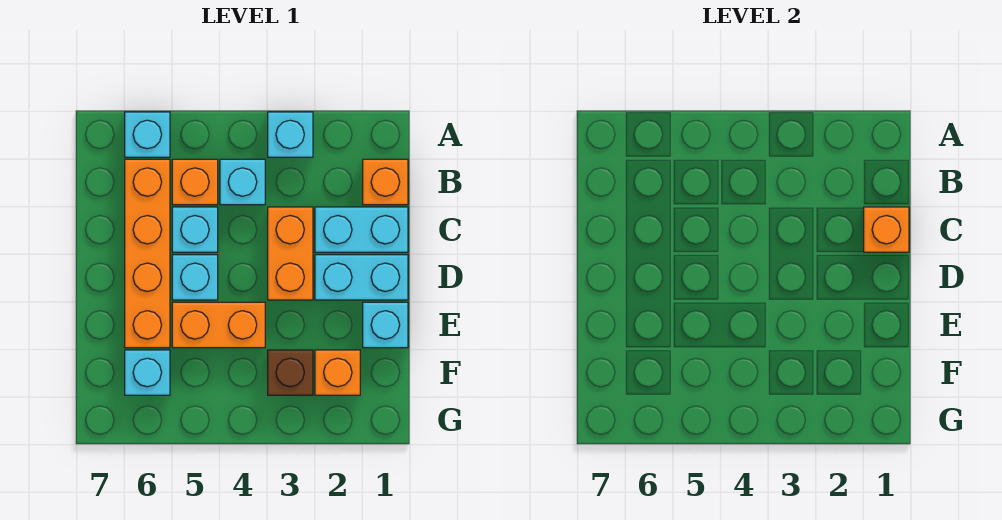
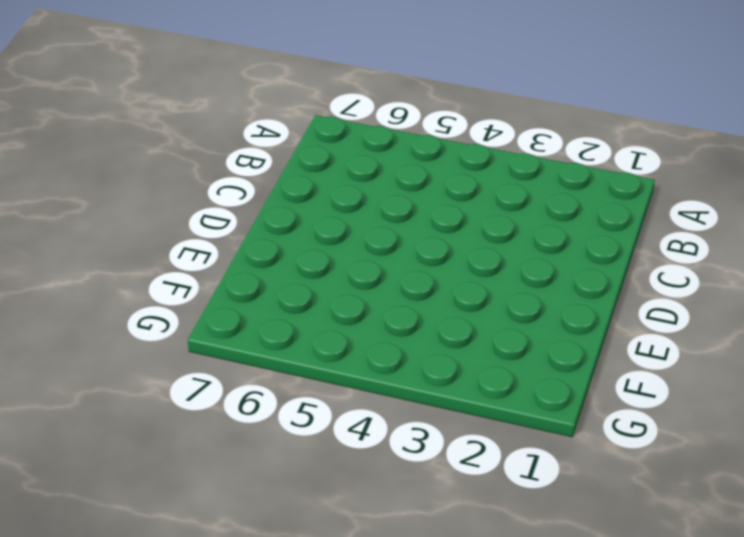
none -> cyan brick A3 level 1
none -> cyan brick A6 level 1
none -> orange brick B1 level 1

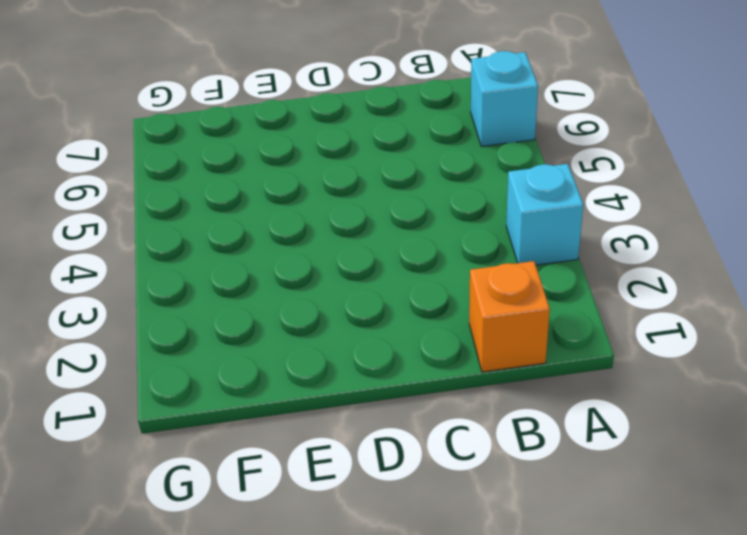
none -> cyan brick B4 level 1
none -> orange brick B5 level 1
none -> orange brick B6:E6 level 1

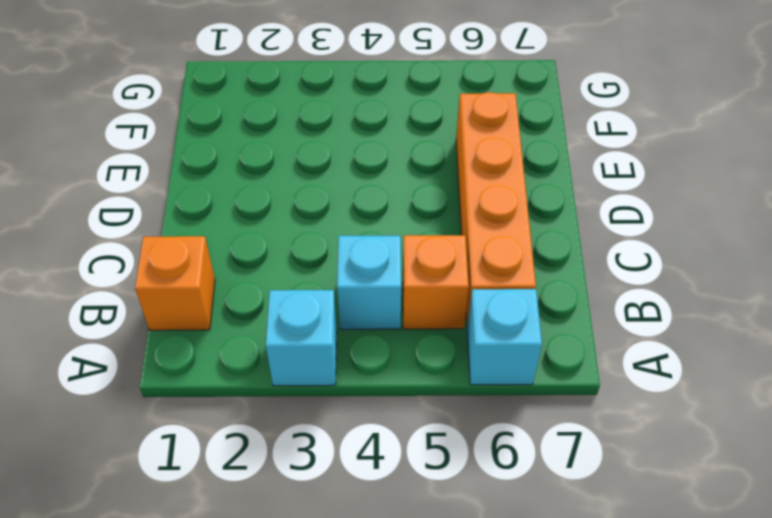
none -> cyan brick C1:C2 level 1
none -> orange brick C3:D3 level 1
none -> cyan brick C5 level 1

